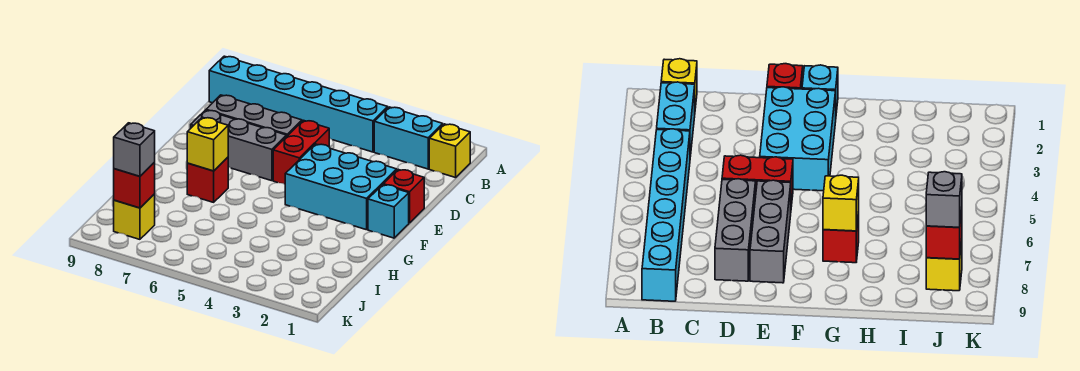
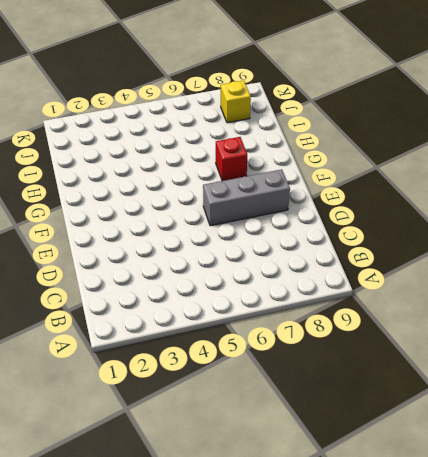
none -> yellow brick B1 level 1
none -> cyan brick B2:B3 level 1
none -> cyan brick B4:B9 level 1

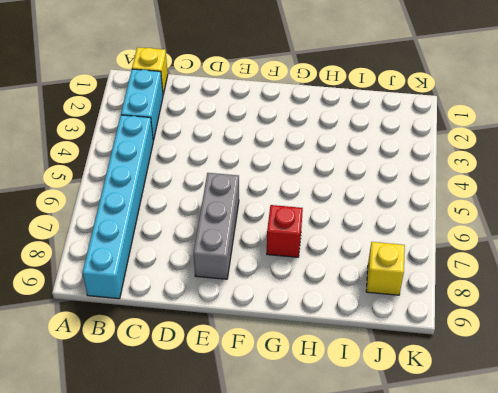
none -> red brick D5:E5 level 1
none -> grey brick D6:D8 level 1
none -> red brick E1 level 1

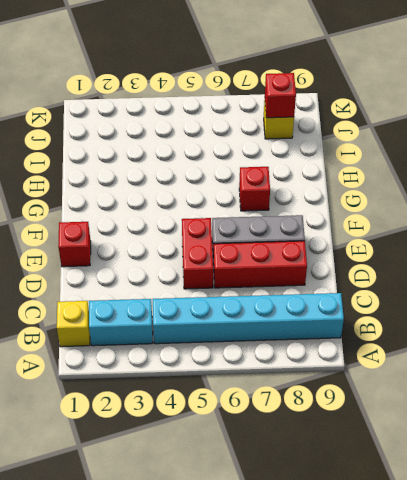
red brick D6:D8 level 1 -> grey brick D6:D8 level 1
none -> cyan brick E2:F4 level 1
none -> cyan brick F1 level 1
none -> yellow brick G7 level 2

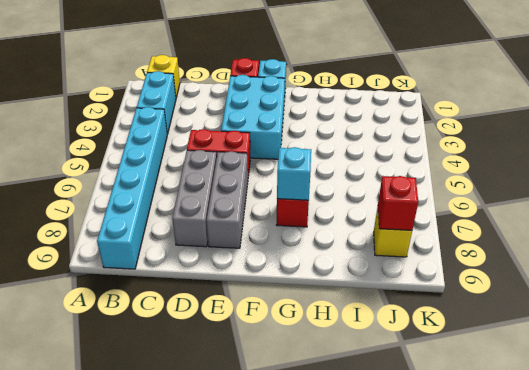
cyan brick G7 level 2 -> yellow brick G7 level 2
none -> grey brick J8 level 3

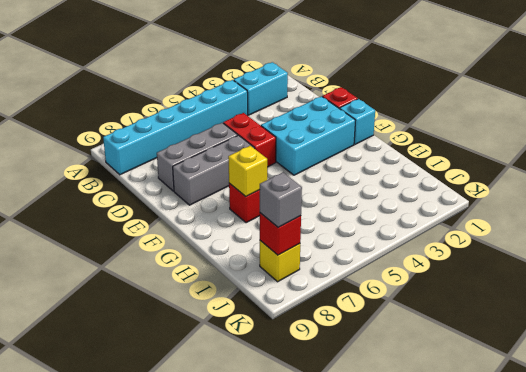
none -> yellow brick B1 level 1

